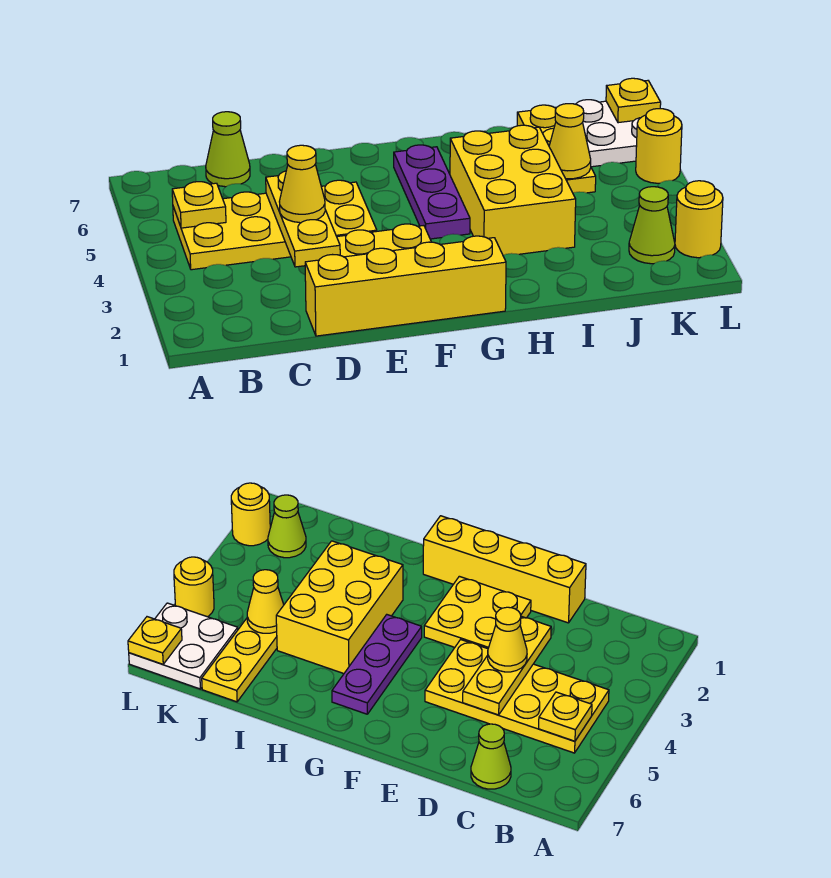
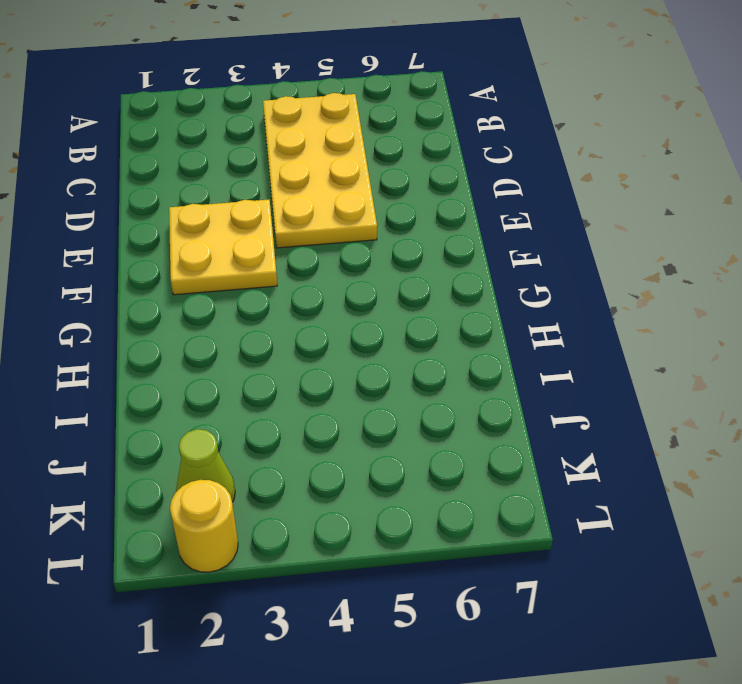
none -> lime cone C7 level 1
none -> yellow brick D1:G1 level 1
none -> purple plate G4:G6 level 1

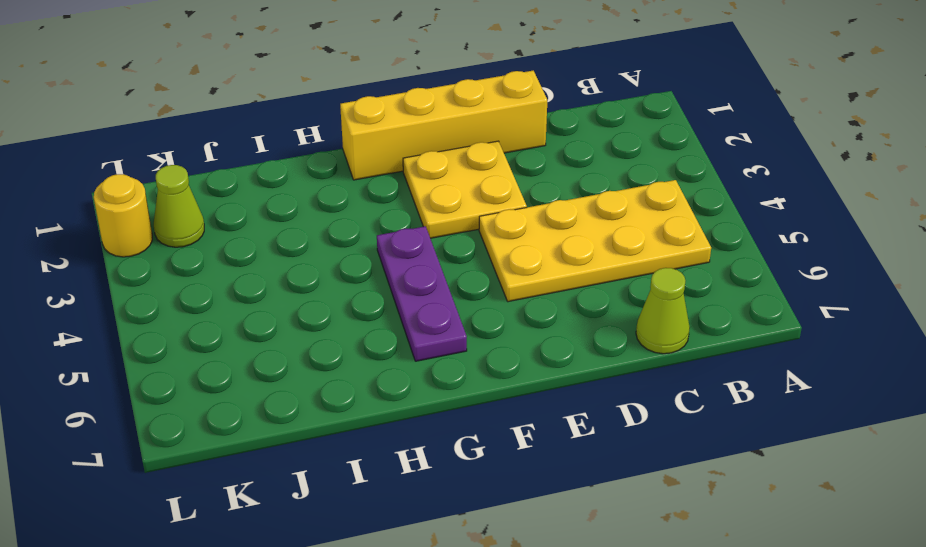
none -> yellow brick H3:I5 level 1
none -> yellow plate J5:J7 level 1
none -> white plate K6:L7 level 1

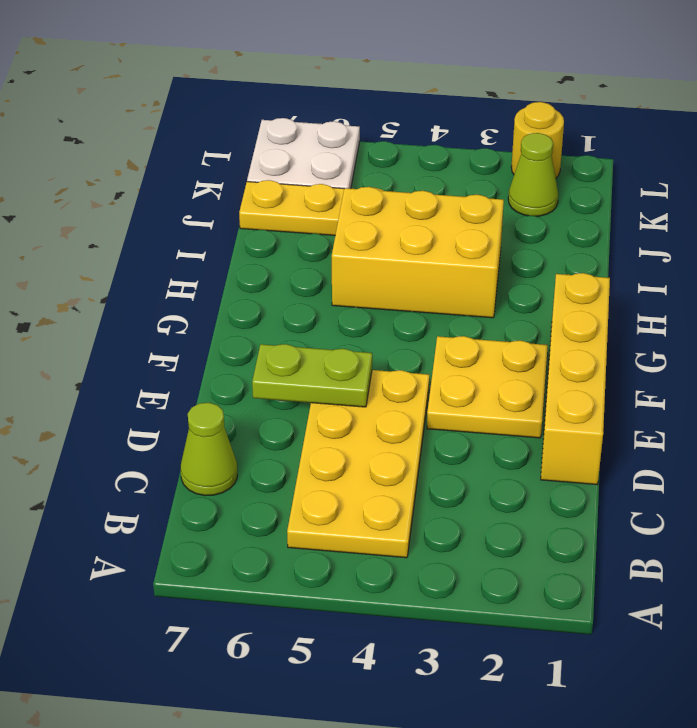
lime plate E5:E6 level 2 -> none
none -> purple plate G4:G6 level 1
none -> yellow round brick L5 level 1
none -> yellow plate B5 level 2

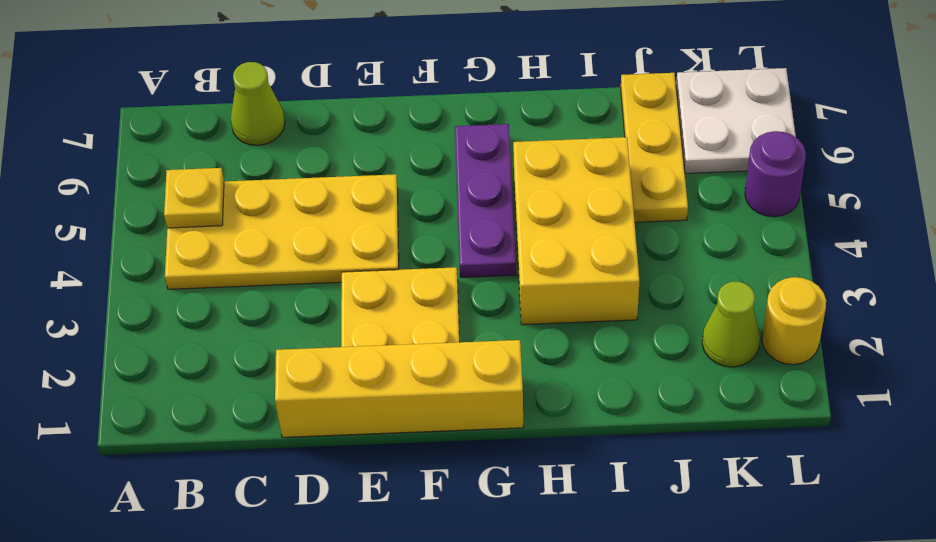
purple round brick L5 level 1 -> yellow round brick L5 level 1
none -> yellow plate D3:D5 level 2
none -> yellow cone J5 level 2
none -> yellow plate L7 level 2

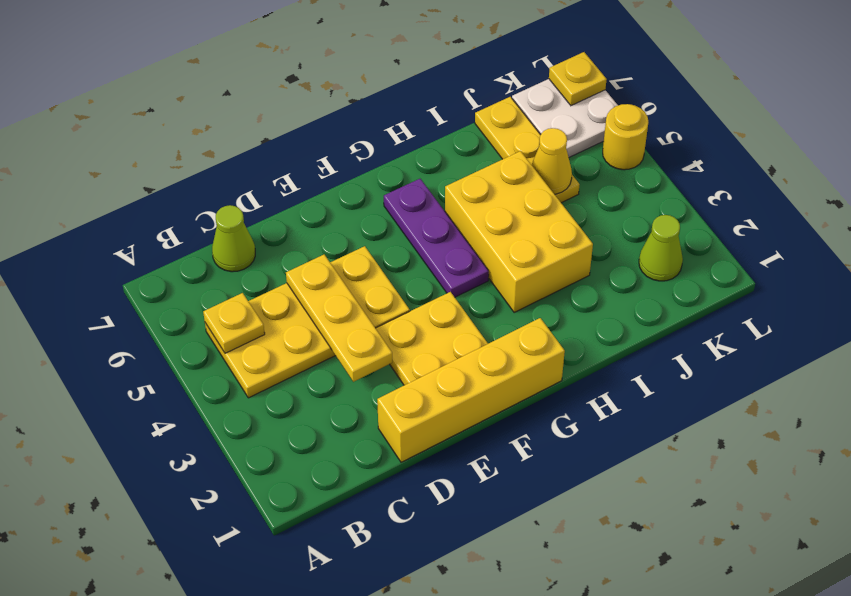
none -> yellow round brick L2 level 1
none -> yellow cone D4 level 3

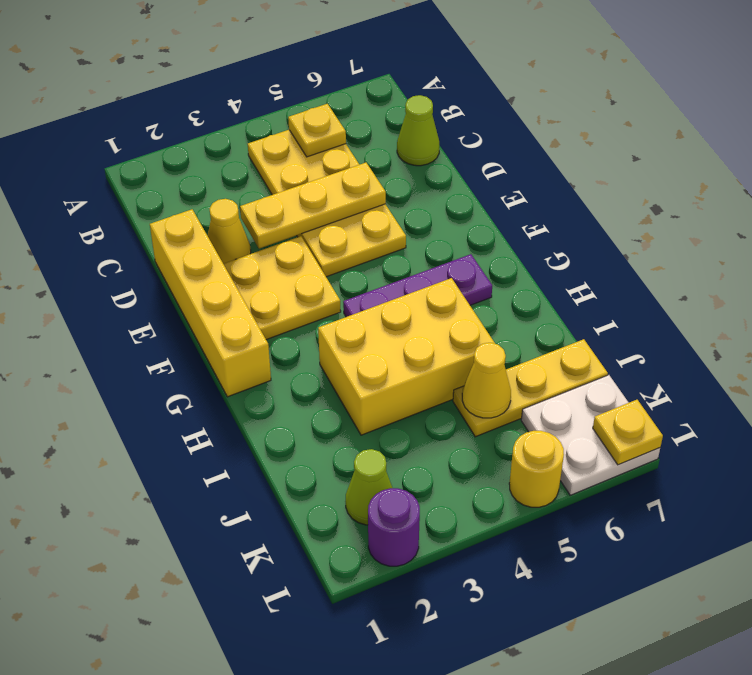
yellow cone D2 level 1 -> yellow cone D4 level 3
purple round brick L2 level 1 -> yellow round brick L2 level 1

